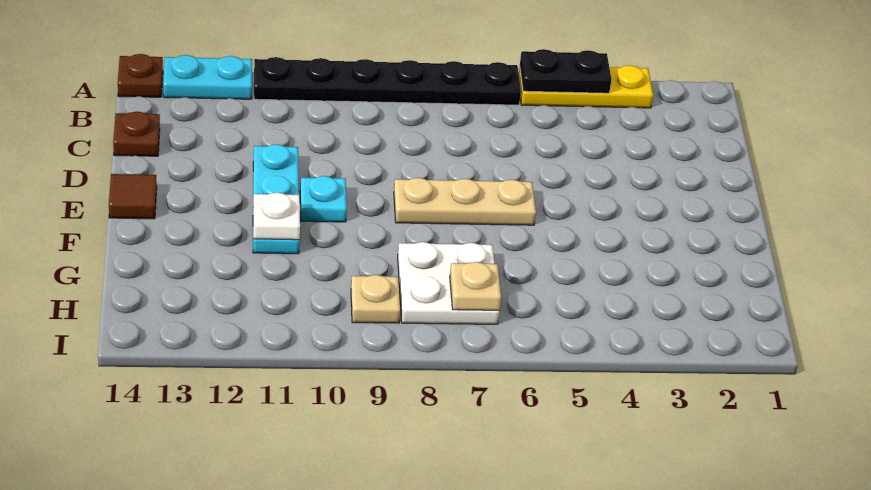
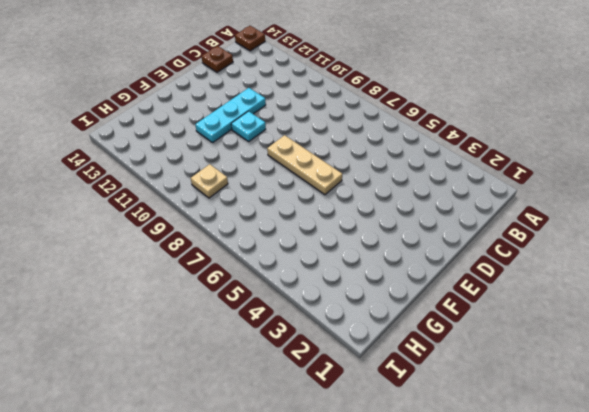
none -> yellow plate A3:A5 level 1
none -> black plate A6:A11 level 1
none -> cyan plate A12:A13 level 1

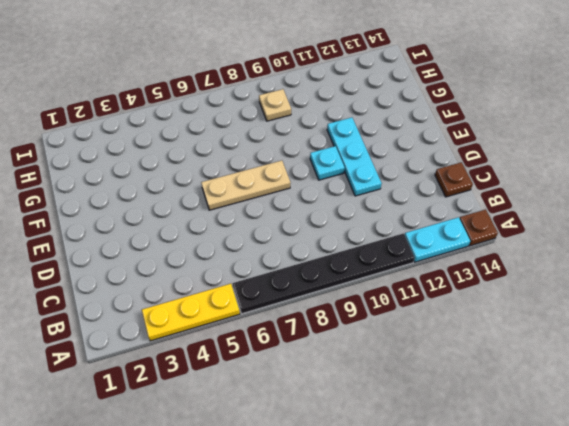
none -> brown tile E14 level 1
none -> white plate G7:H8 level 1
none -> black plate A4:A5 level 2

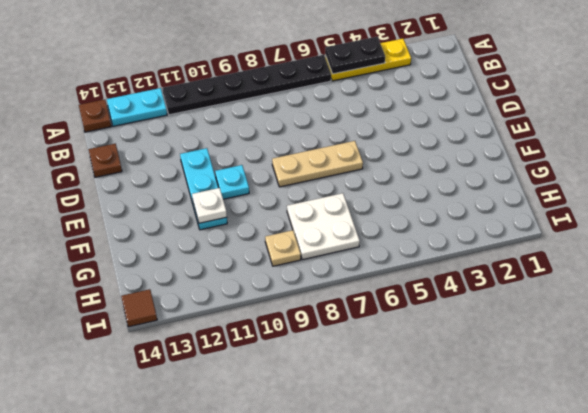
brown tile I14 level 1 -> brown tile E14 level 1
none -> tan plate H7 level 2

